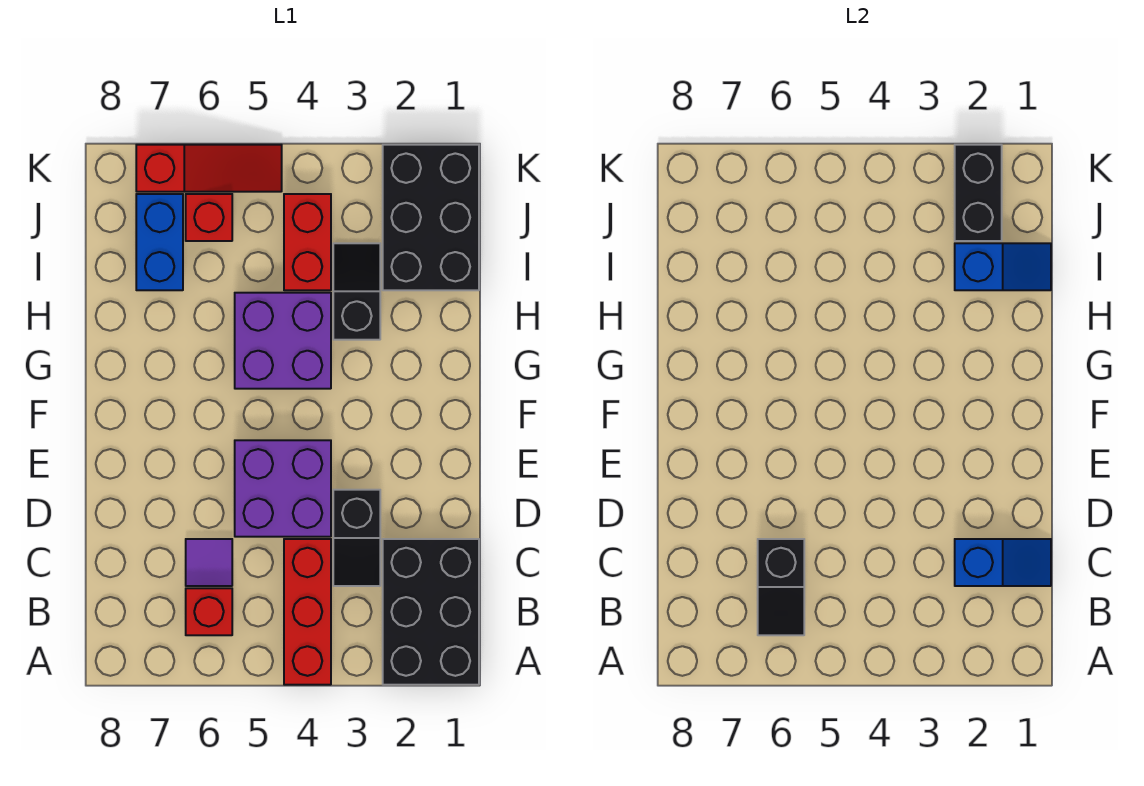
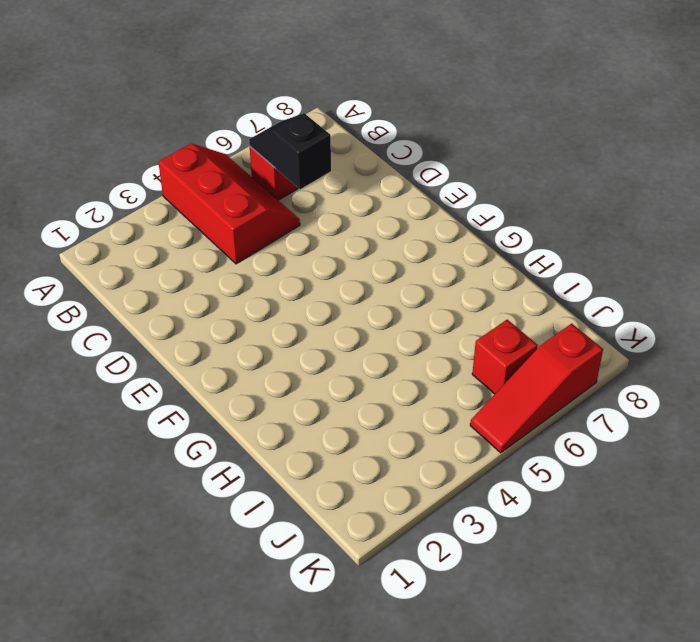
red slope A4:C5 level 1 top 4 -> red brick A4:C4 level 1
none -> black brick A1:C2 level 1
none -> black slope C3:D3 level 1 top D
none -> purple tile C6 level 1

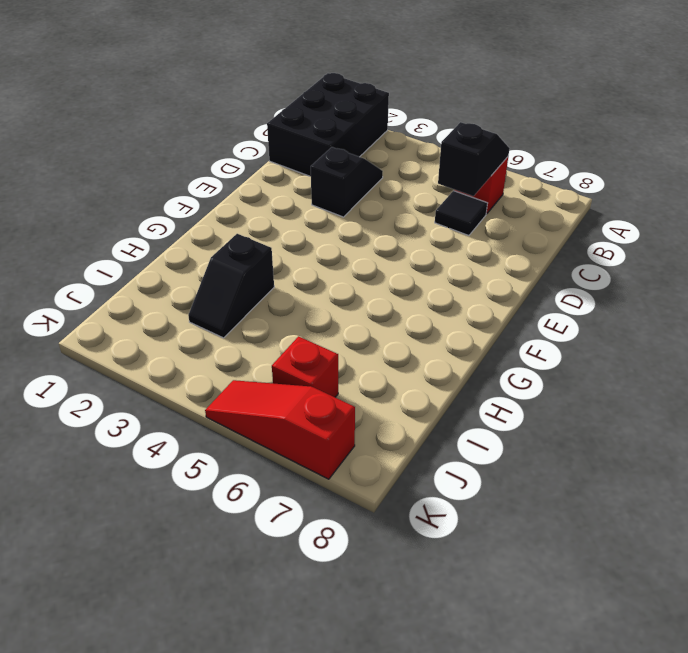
black tile C6 level 1 -> purple tile C6 level 1
none -> red brick A4:C4 level 1
none -> purple brick D4:E5 level 1
none -> purple brick G4:H5 level 1

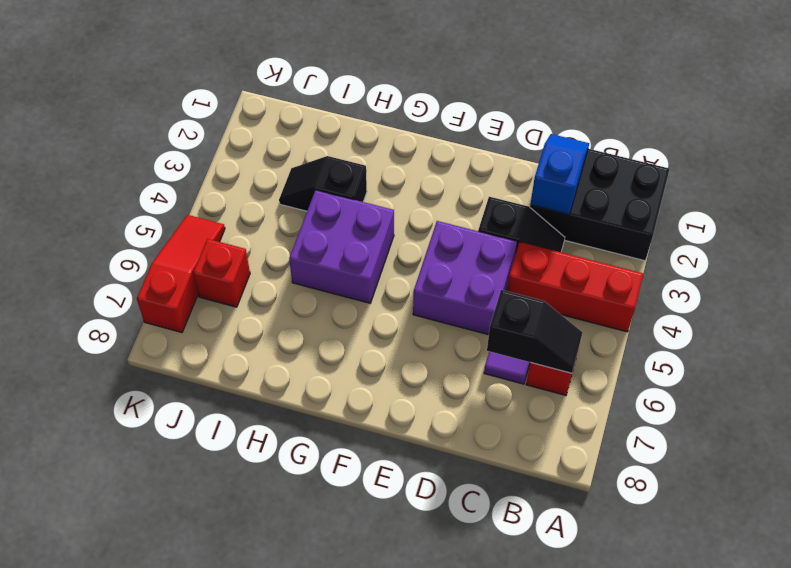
none -> black brick I1:K2 level 1
none -> red brick I4:J4 level 1
none -> blue brick I7:J7 level 1

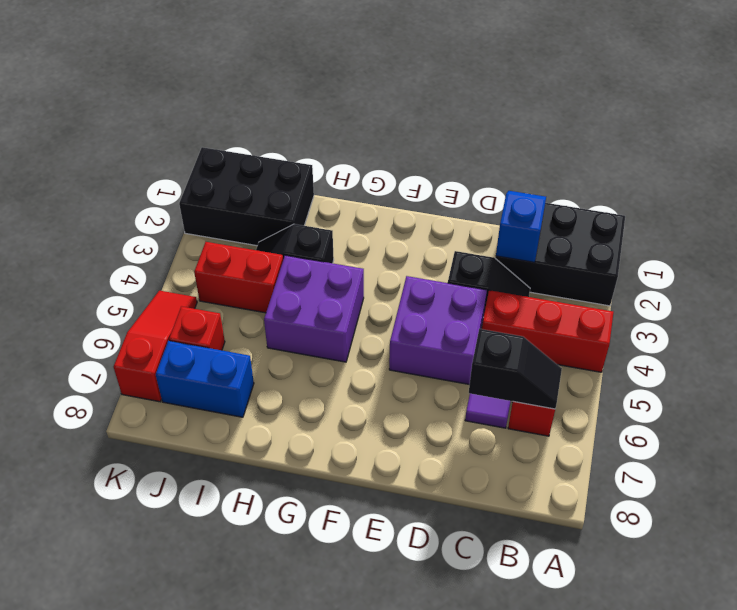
none -> blue slope I1:I2 level 2 top 2
none -> black brick J2:K2 level 2

